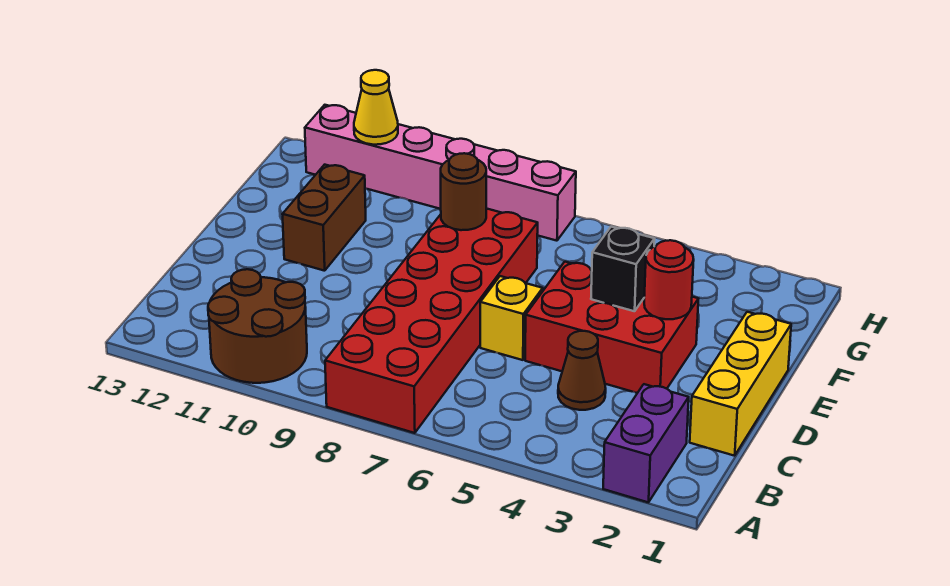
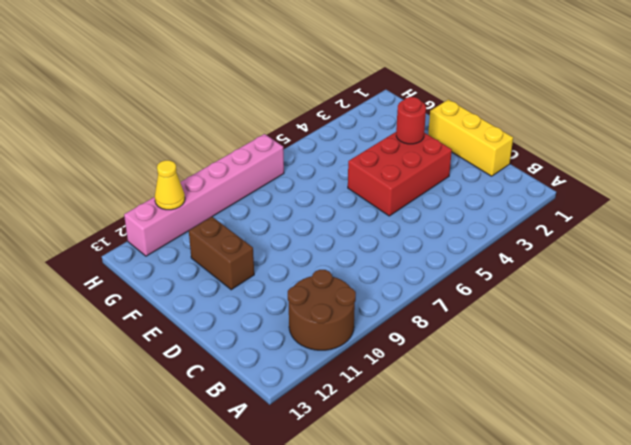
none -> purple brick A2:B2 level 1
none -> red brick A7:F8 level 1
none -> brown cone C4 level 1

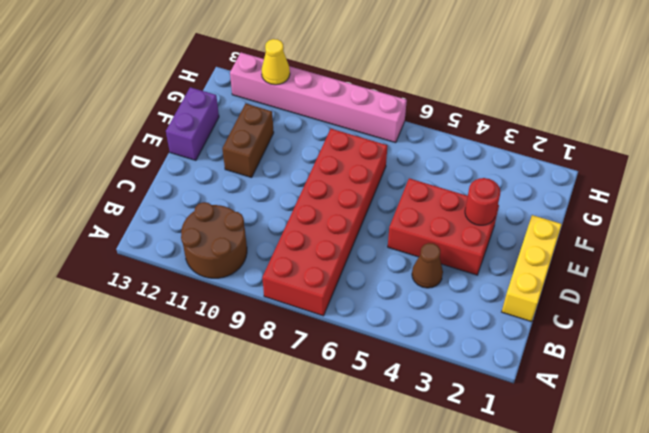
purple brick E13:F13 level 1 -> purple brick A2:B2 level 1
none -> yellow brick D6 level 1
none -> black brick E4 level 2
none -> brown round brick F8 level 2

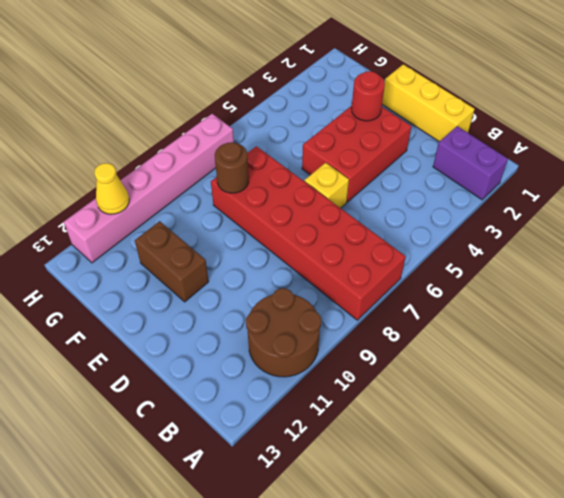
none -> brown cone C4 level 1
none -> black brick E4 level 2

